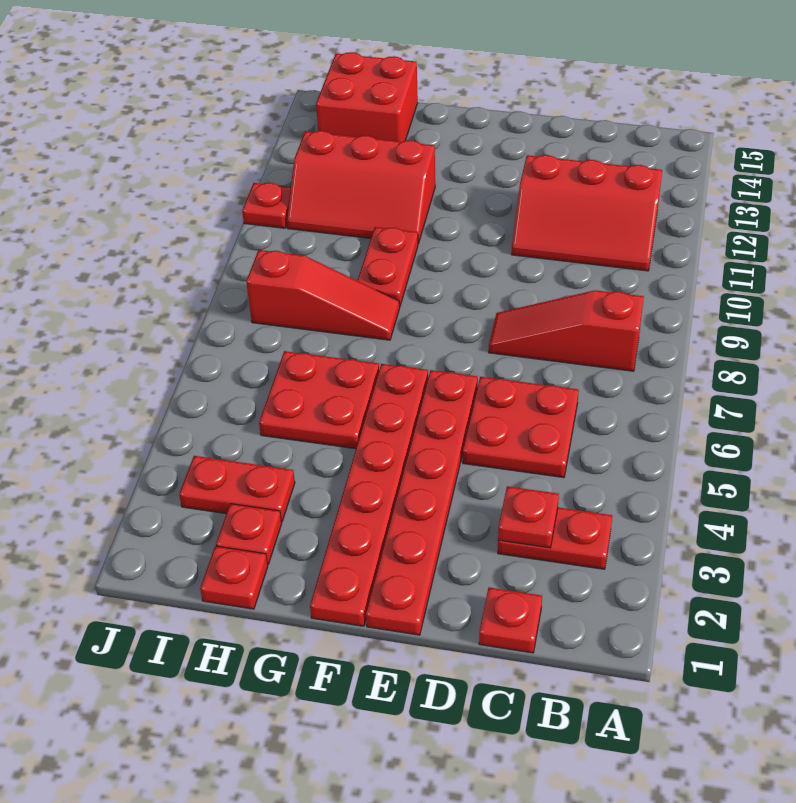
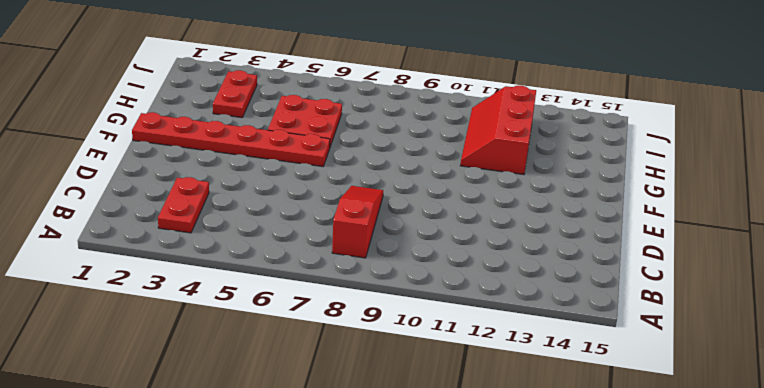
none -> red slope B11:D12 level 1 top 12
none -> red plate C1 level 1
none -> red plate C5:D6 level 1

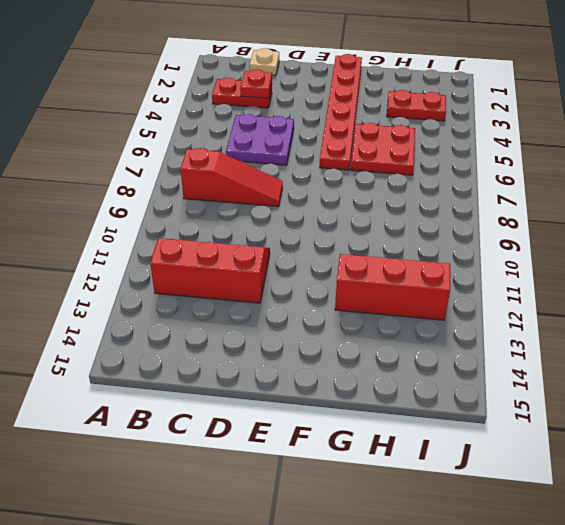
tan plate C1 level 1 -> red plate C1 level 1
purple plate C5:D6 level 1 -> red plate C5:D6 level 1
none -> red plate E1:E6 level 1
none -> red slope G8:I8 level 1 top I
none -> red plate G9:G10 level 1

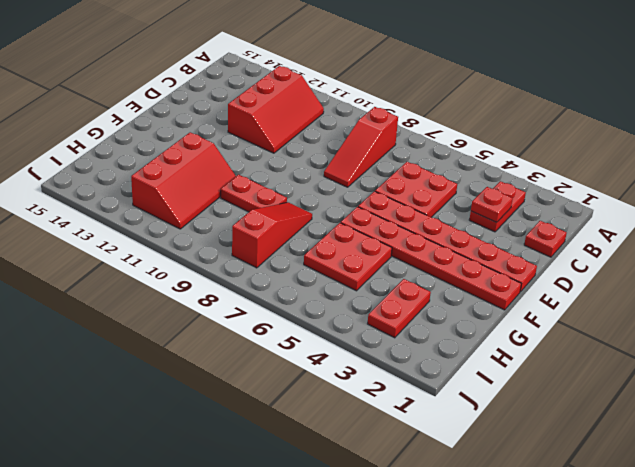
none -> red plate H1 level 1
none -> red plate H2 level 1
none -> red brick H14:I15 level 1

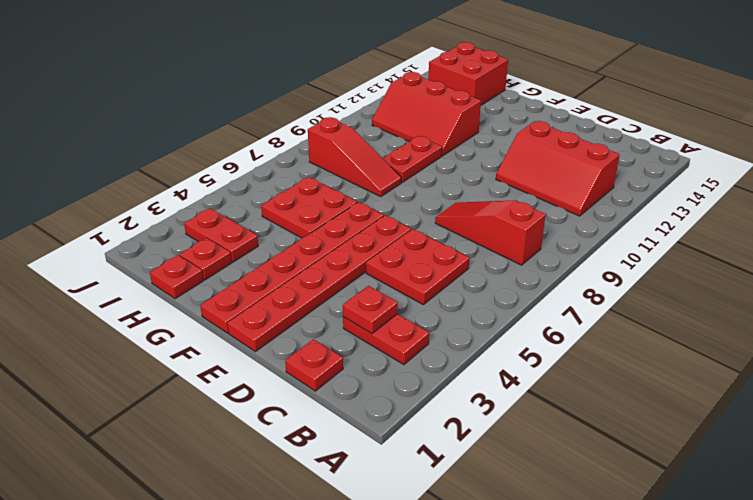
none -> red plate J11 level 1

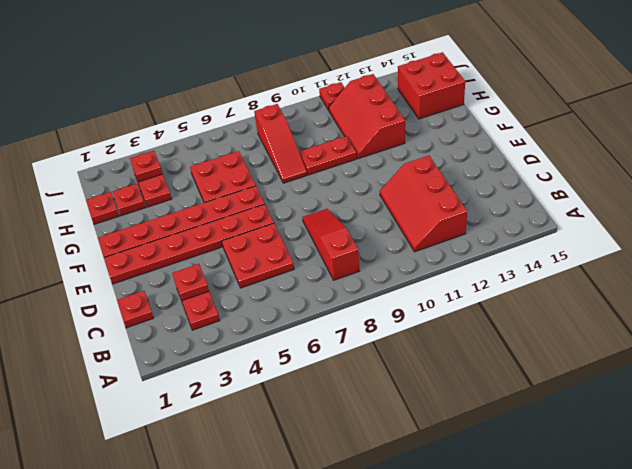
red plate I3 level 2 -> none

